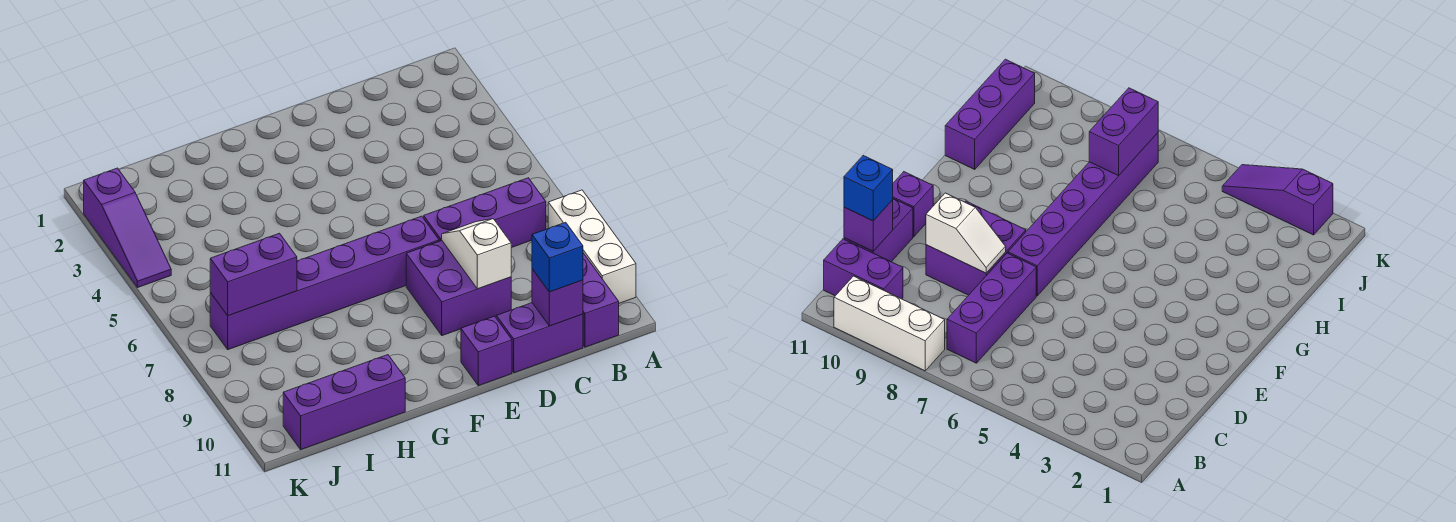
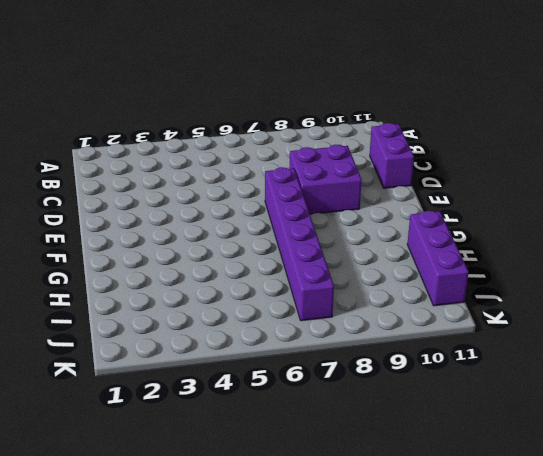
none -> white brick A8:A10 level 1
none -> purple brick B7:D7 level 1
none -> purple brick B10:B11 level 1

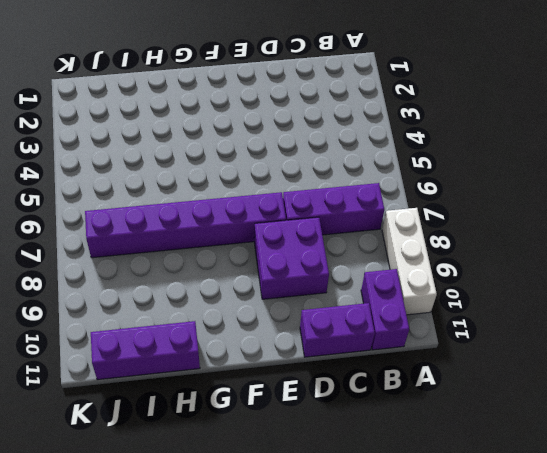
none -> purple brick E11 level 1
none -> purple slope K2:K4 level 1 top 2
none -> purple brick C11 level 2

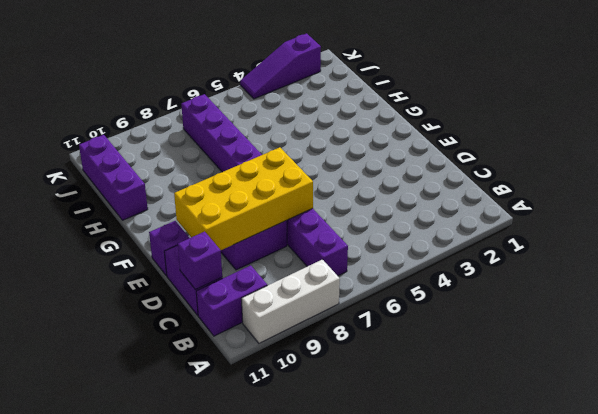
yellow brick D7:E10 level 2 -> white slope D8:D9 level 2 top 9
none -> purple brick I7:J7 level 2
none -> blue brick C11 level 3

